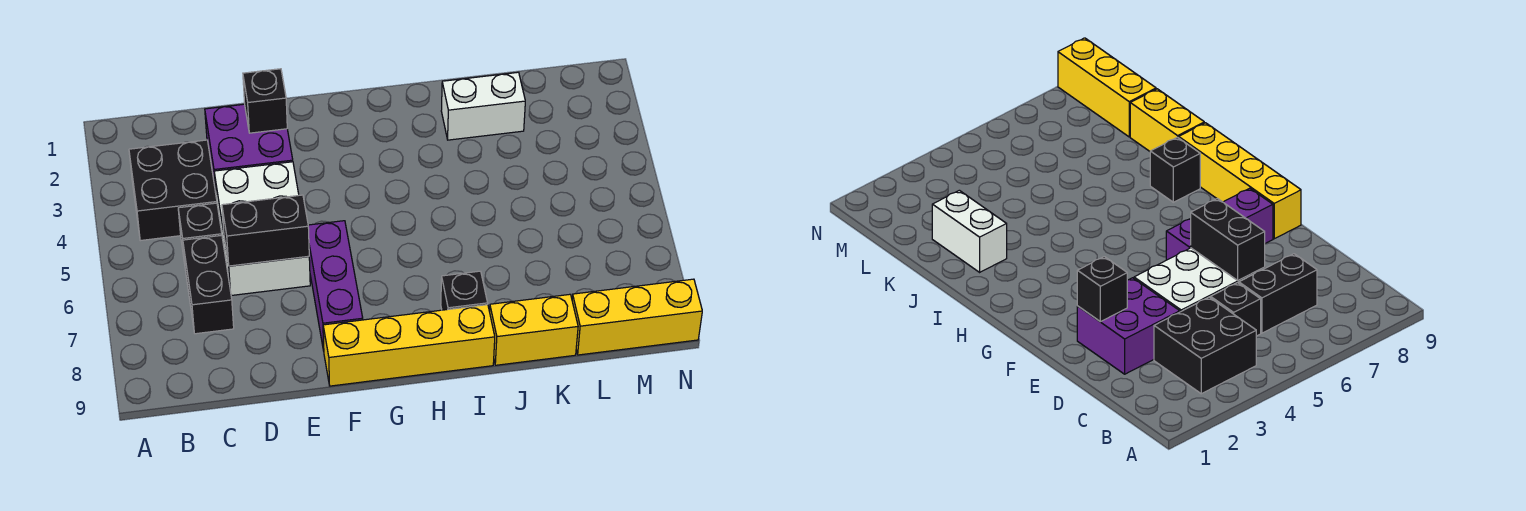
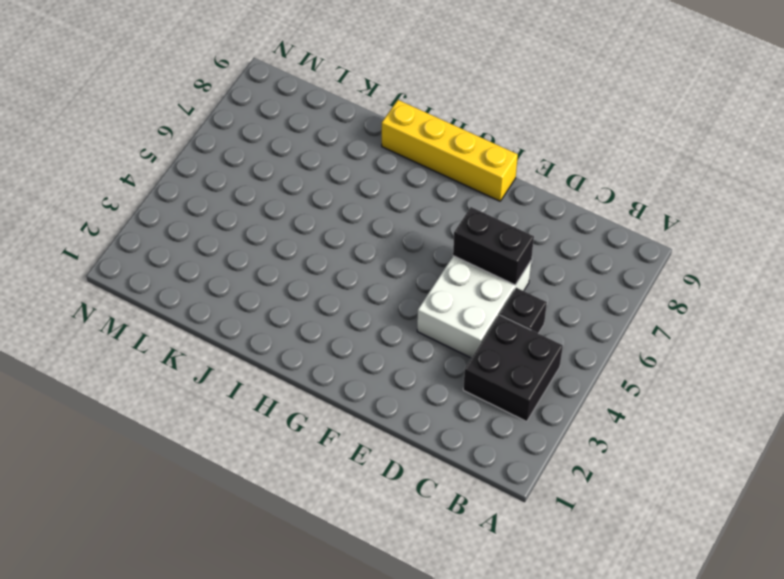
none -> black brick C6:C7 level 1
none -> purple brick D2:E3 level 1
none -> purple brick F6:F8 level 1

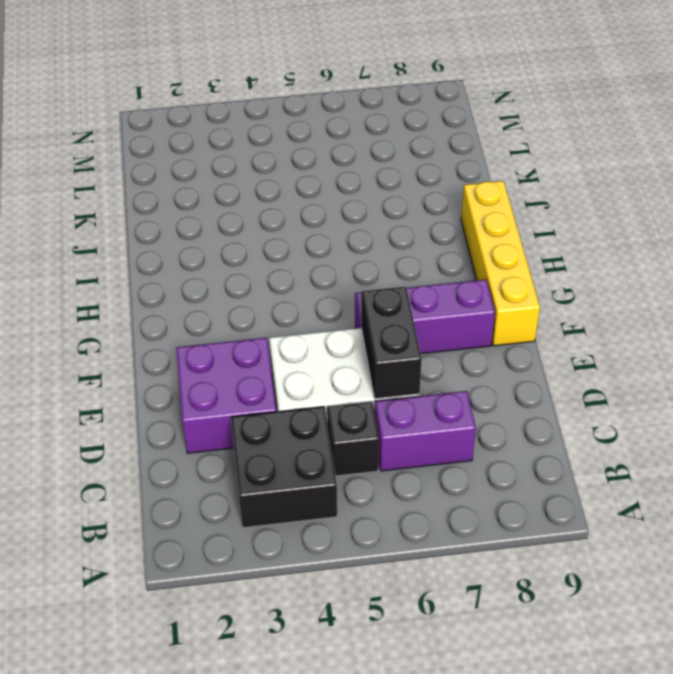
purple brick C6:C7 level 1 -> black brick C6:C7 level 1
none -> black brick I8 level 1
none -> white brick J2:K2 level 1
none -> yellow brick J9:K9 level 1

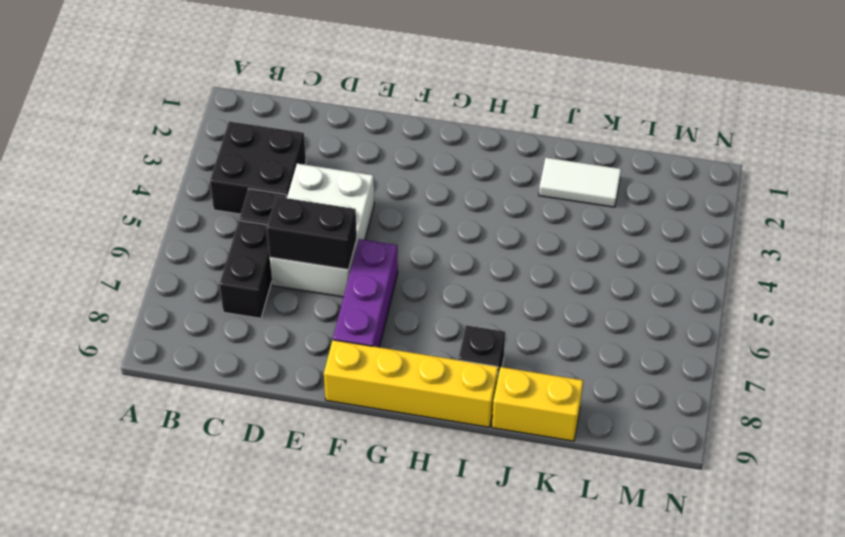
white tile J2:K2 level 1 -> white brick J2:K2 level 1
none -> purple brick D2:E3 level 1
none -> yellow brick L9:N9 level 1
none -> black brick E2 level 2

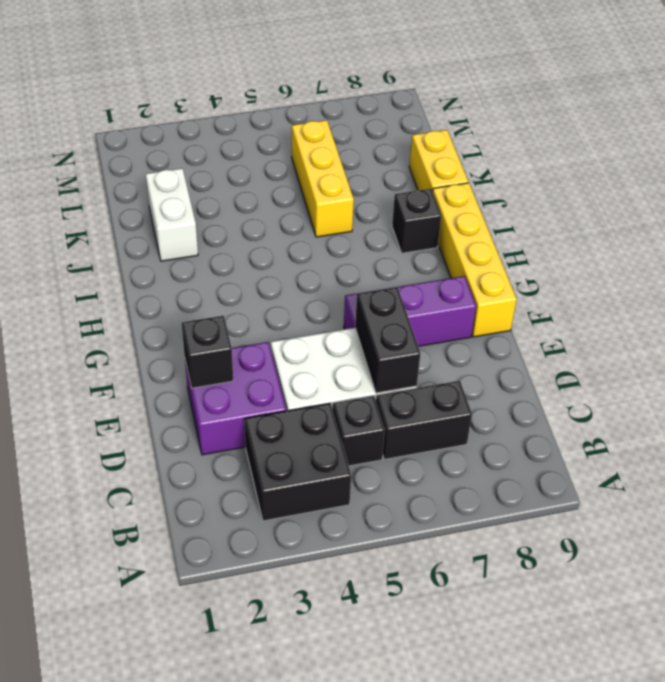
yellow brick J6:L6 level 1 -> yellow brick L9:N9 level 1

